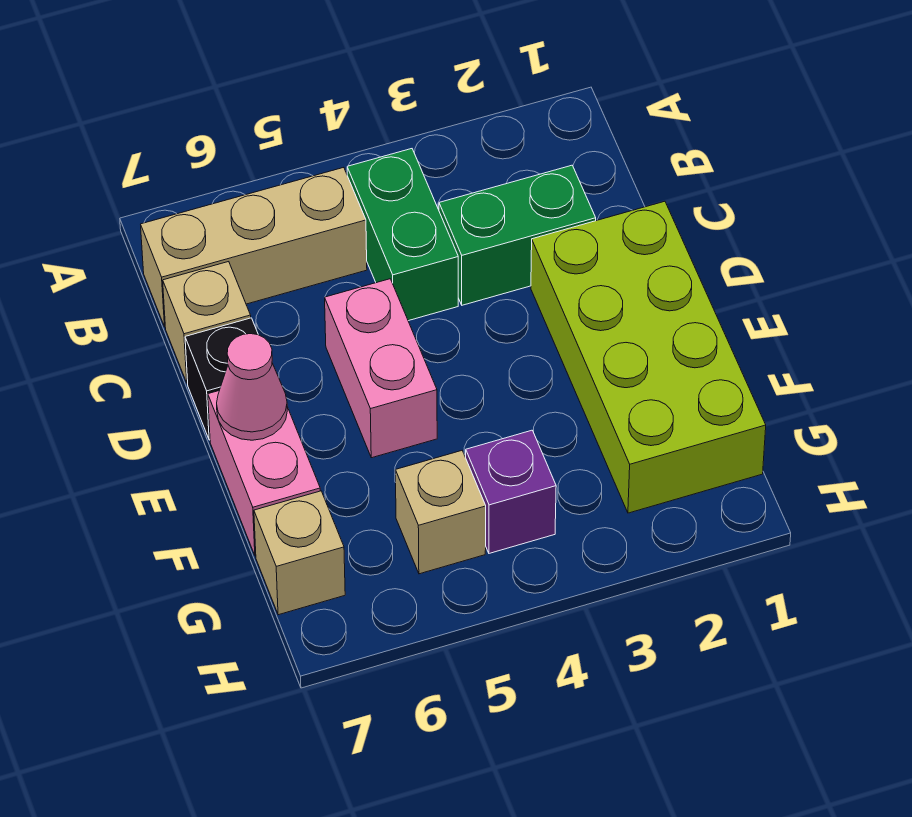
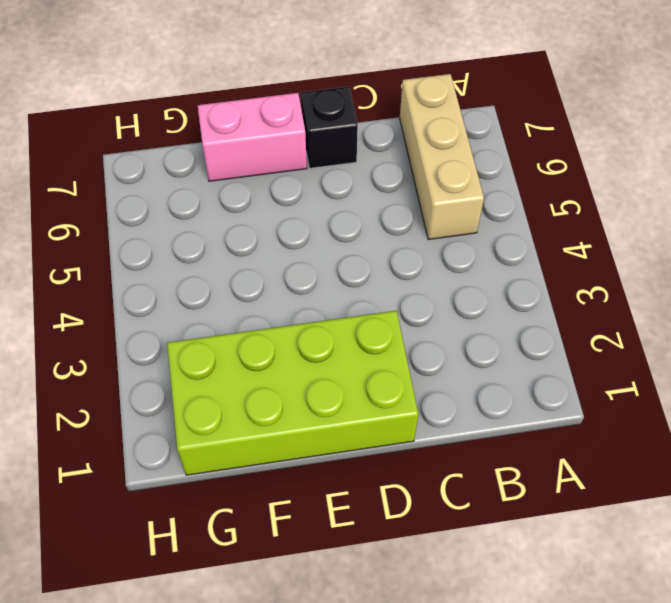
none -> green brick B4:C4 level 1
none -> green brick C2:C3 level 1
none -> tan brick C7 level 1

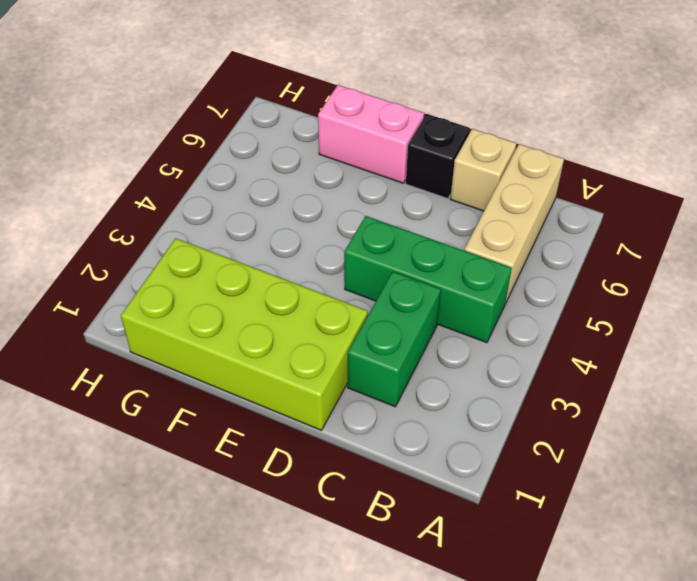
green brick B4:D4 level 1 -> green brick B4:C4 level 1
none -> pink brick D5:E5 level 1
none -> purple brick G4 level 1
none -> tan brick G5 level 1

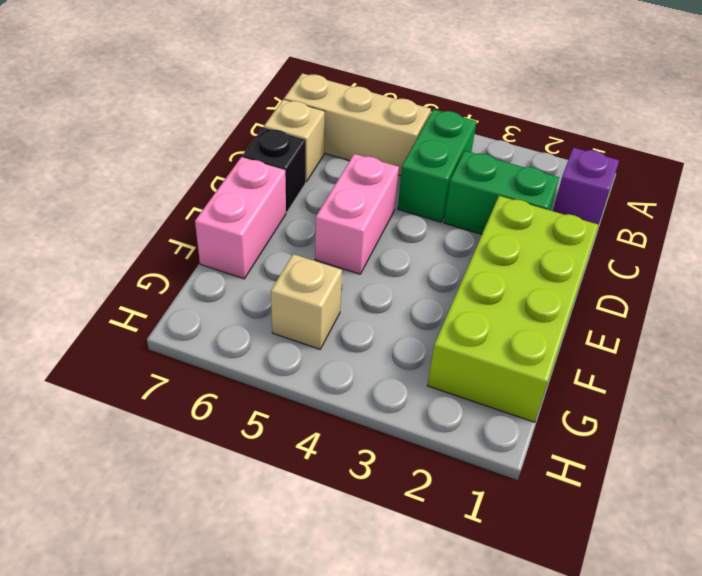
purple brick B1 level 1 -> purple brick G4 level 1
none -> tan brick G7 level 1
none -> pink cone E7 level 2

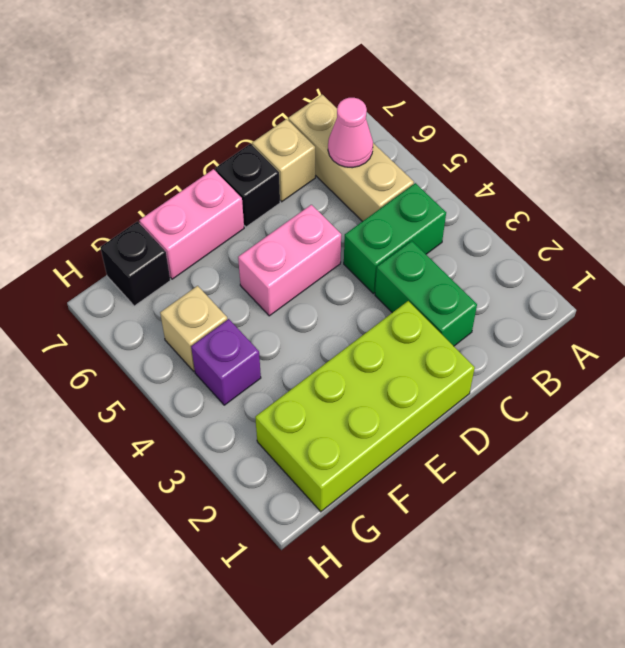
pink cone B6 level 2 -> pink cone E7 level 2
black brick G7 level 1 -> tan brick G7 level 1

